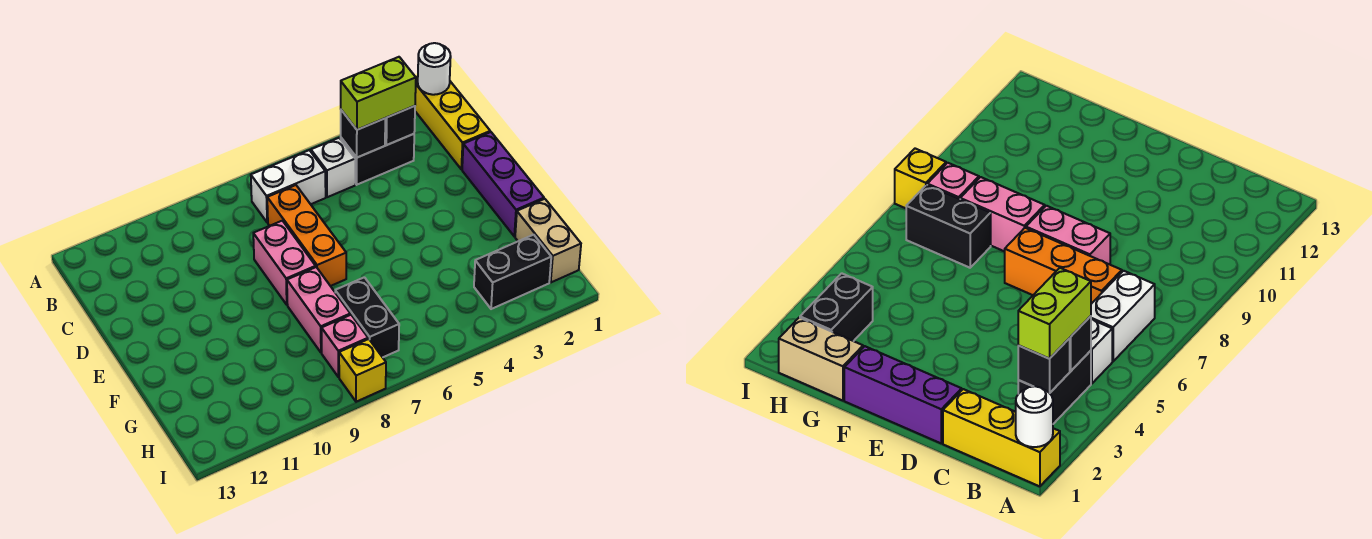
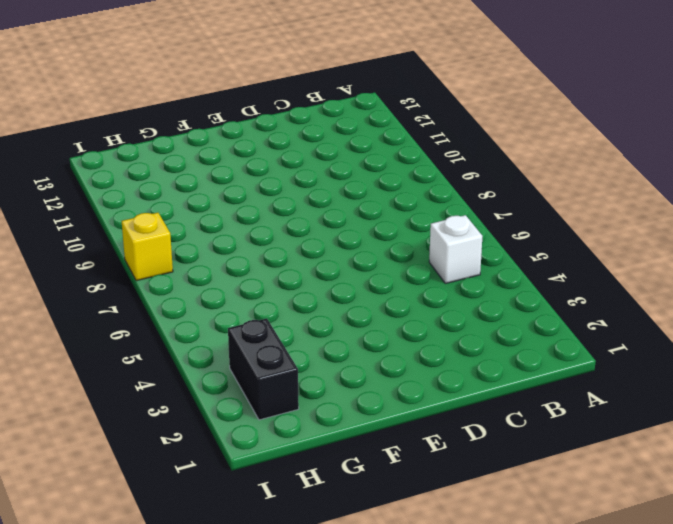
none -> yellow brick A1:C1 level 1
none -> black brick B3:B4 level 1
none -> white brick B6:B7 level 1

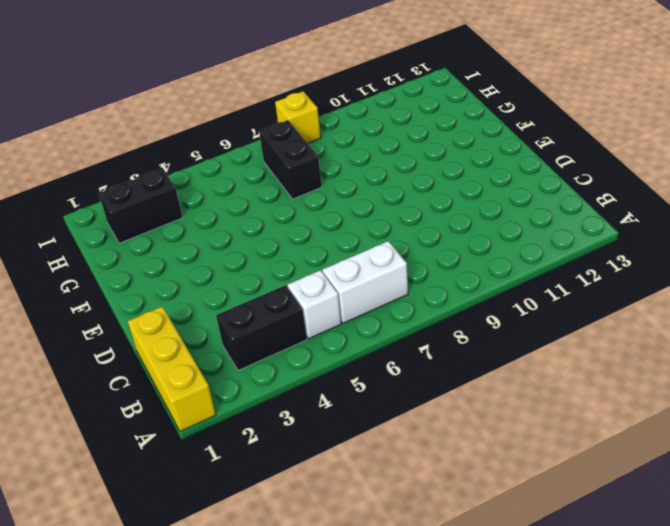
none -> orange brick C7:E7 level 1
none -> purple brick D1:F1 level 1
none -> pink brick D8:E8 level 1

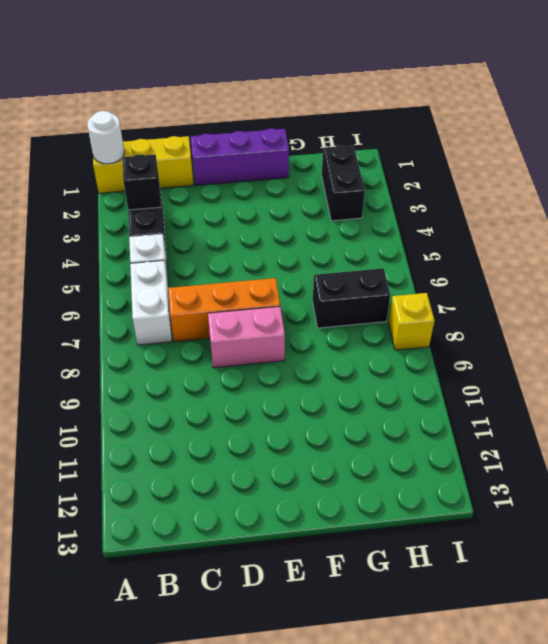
none -> pink brick F8:G8 level 1
none -> tan brick G1:H1 level 1
none -> pink brick H8 level 1

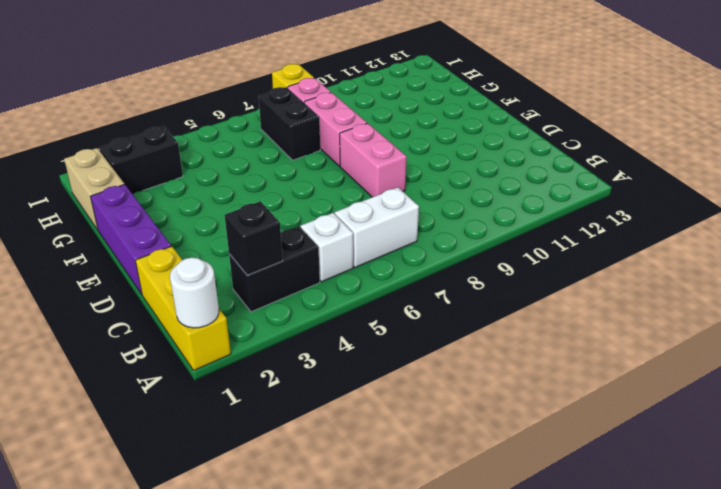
none -> orange brick C7:E7 level 1
none -> black brick B4 level 2
none -> lime brick B3:B4 level 3

